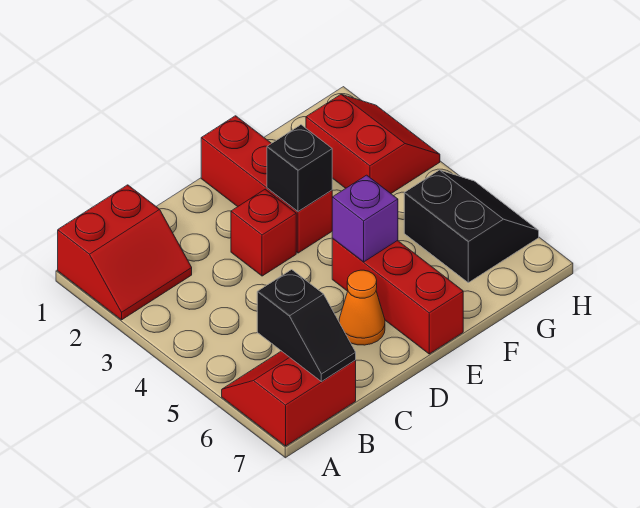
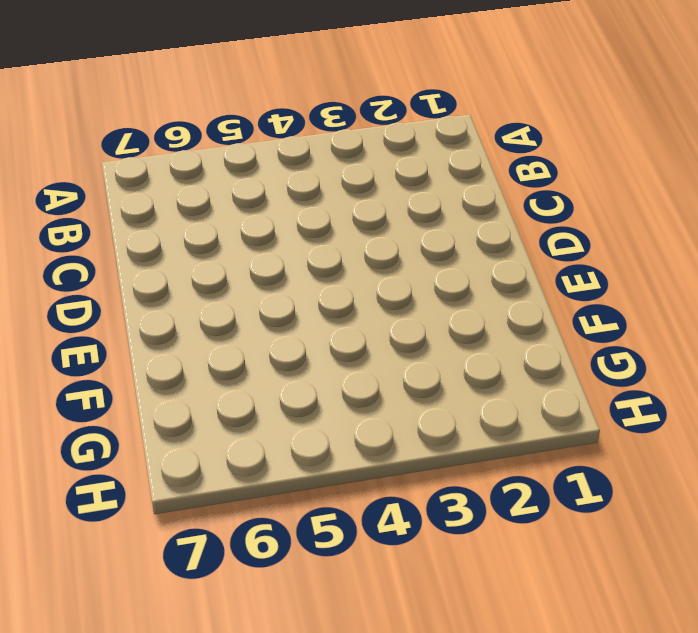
none -> red slope A1:B2 level 1 top 1
none -> red slope A6:B7 level 1 top 7

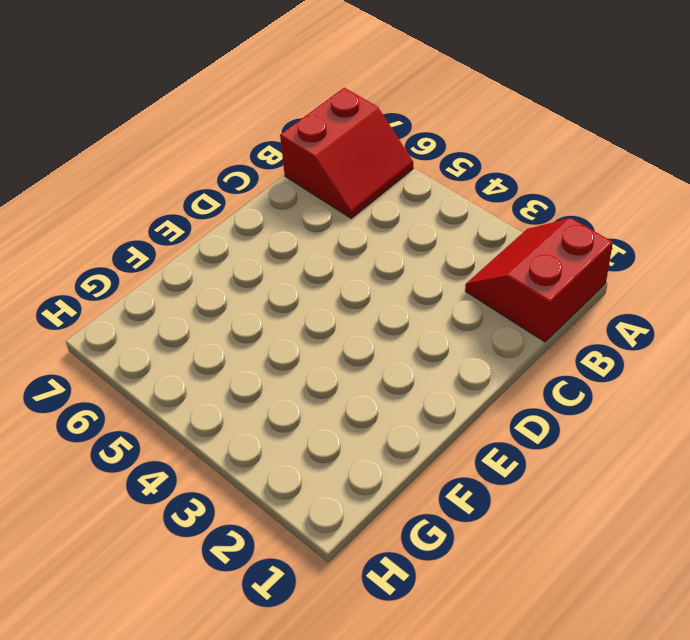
none -> red brick D3 level 1
none -> orange cone D6 level 1

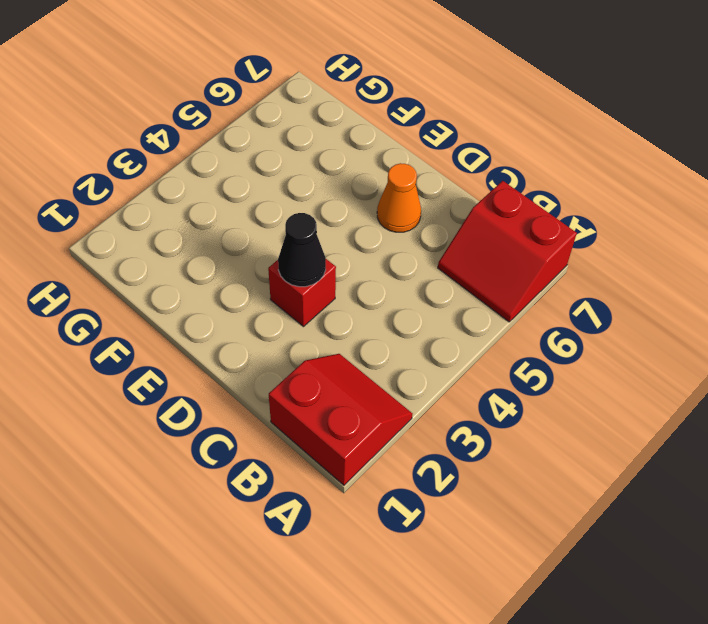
black cone D3 level 2 -> none
none -> red brick E1:E3 level 1
none -> red brick E5:E7 level 1

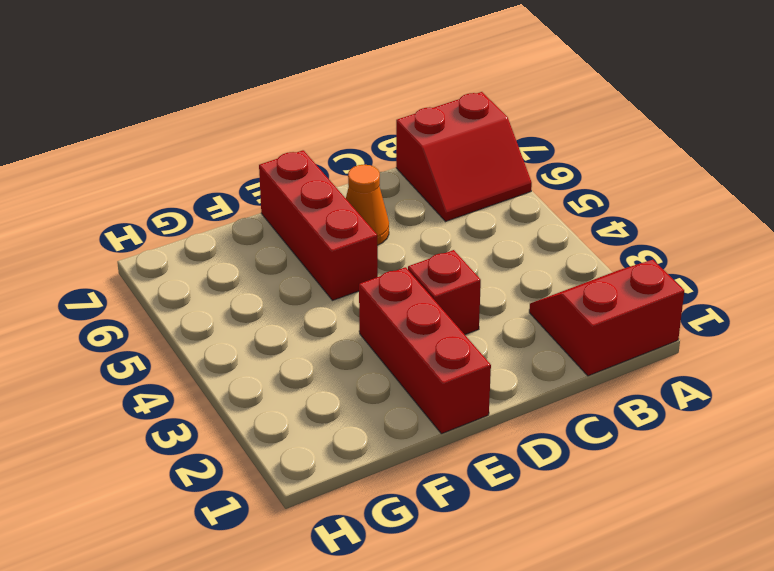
none -> red slope G2:H3 level 1 top G
none -> black slope G5:H6 level 1 top G

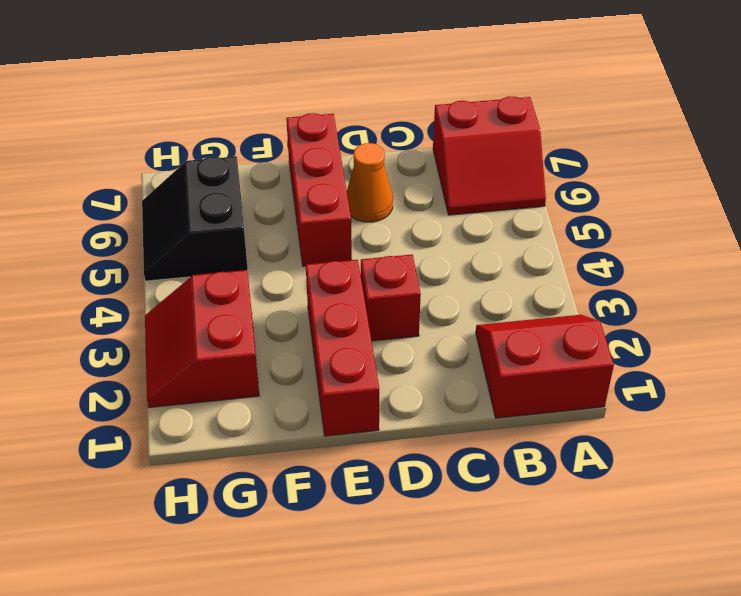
none -> black slope B6:B7 level 2 top 6
none -> black brick E3 level 2

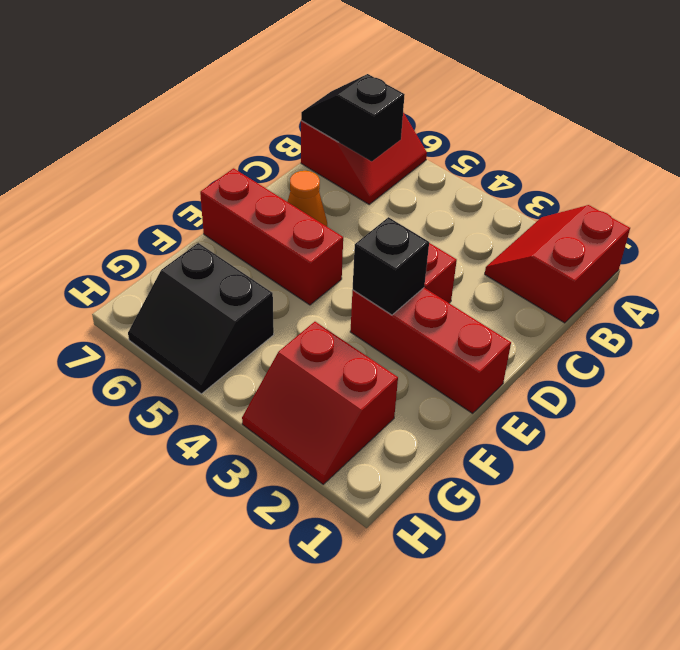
none -> purple brick E5 level 2

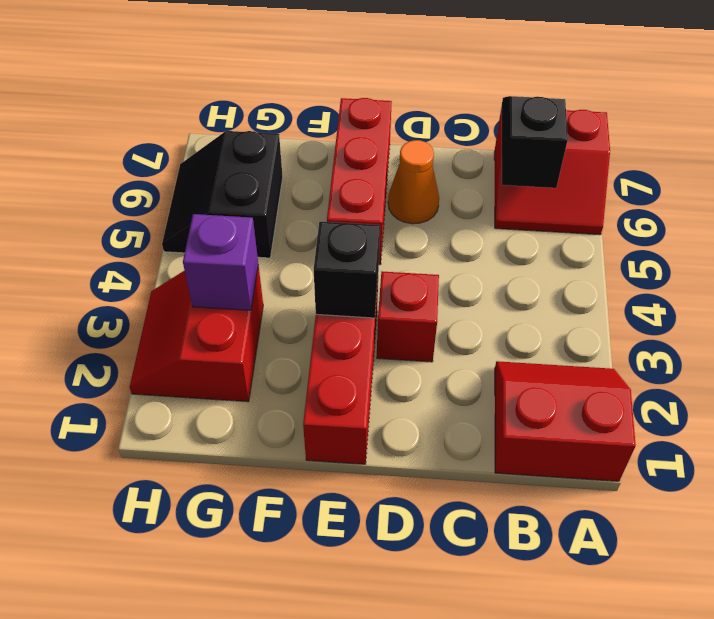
purple brick G3 level 2 -> purple brick E5 level 2

